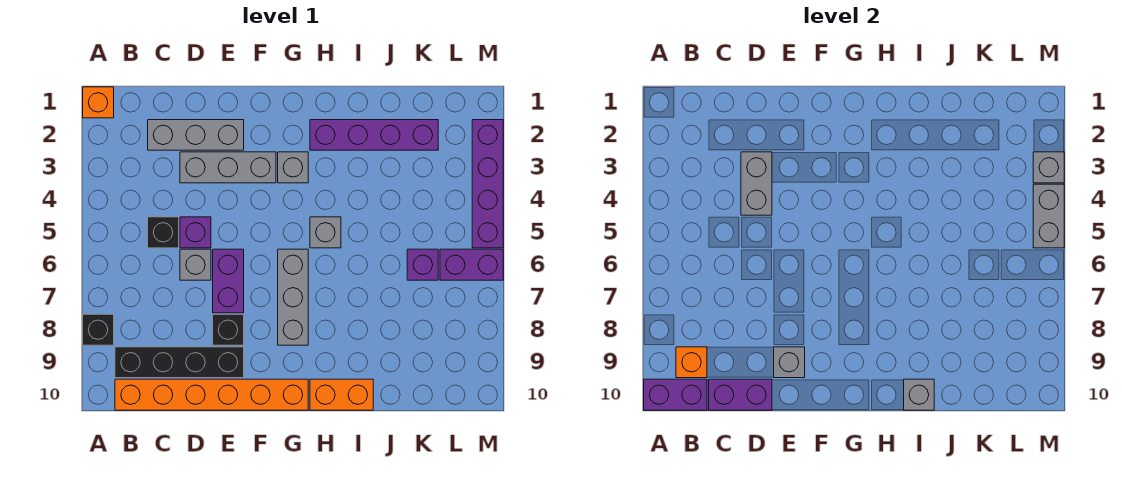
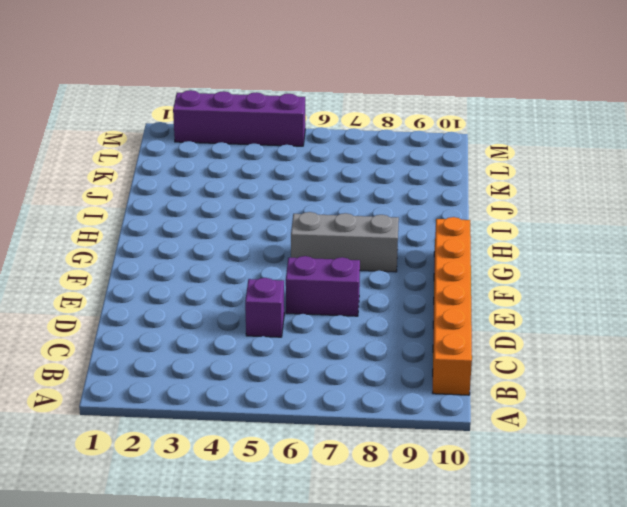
none -> orange brick A1 level 1
none -> black brick A8 level 1
none -> black brick B9:E9 level 1

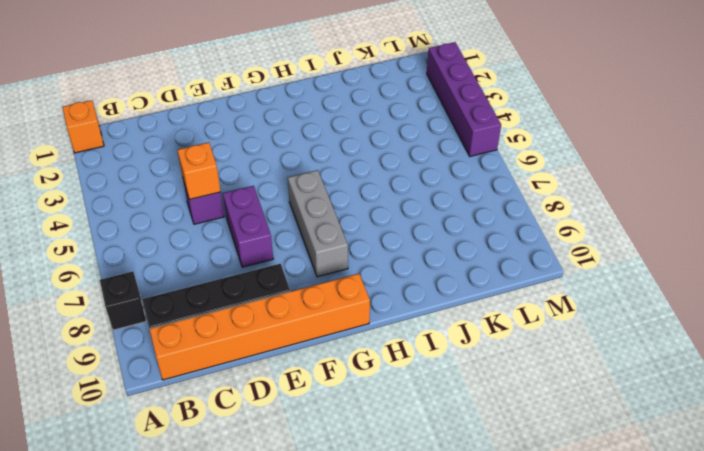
orange brick D5 level 2 -> orange brick B9 level 2
none -> grey brick C2:E2 level 1
none -> black brick C5 level 1
none -> grey brick D3:F3 level 1

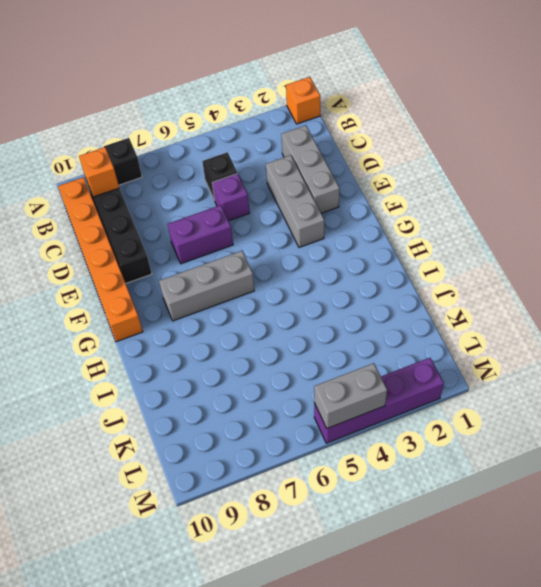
none -> grey brick D6 level 1
none -> black brick E8 level 1
none -> grey brick G3 level 1

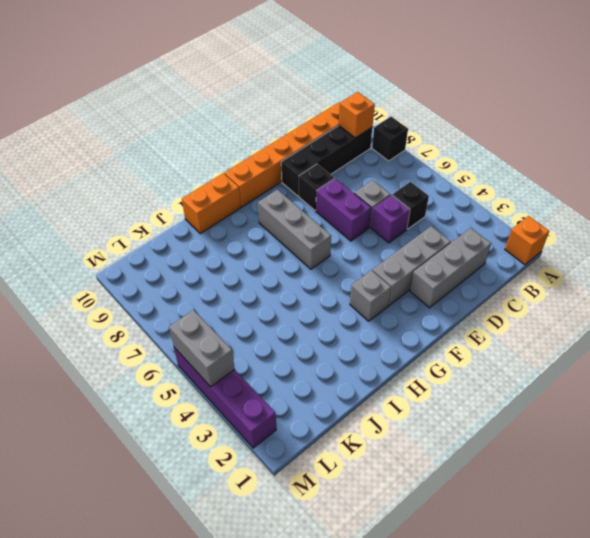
none -> purple brick H2:K2 level 1
none -> grey brick H5 level 1
none -> purple brick K6 level 1

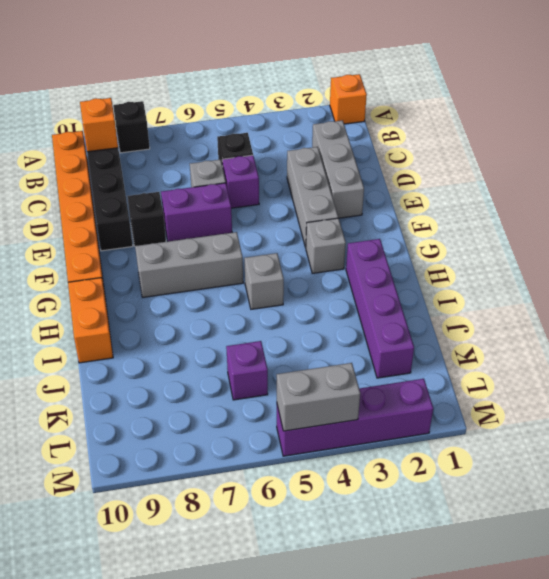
none -> purple brick L6:M6 level 1
none -> purple brick A10:B10 level 2
none -> purple brick C10:D10 level 2

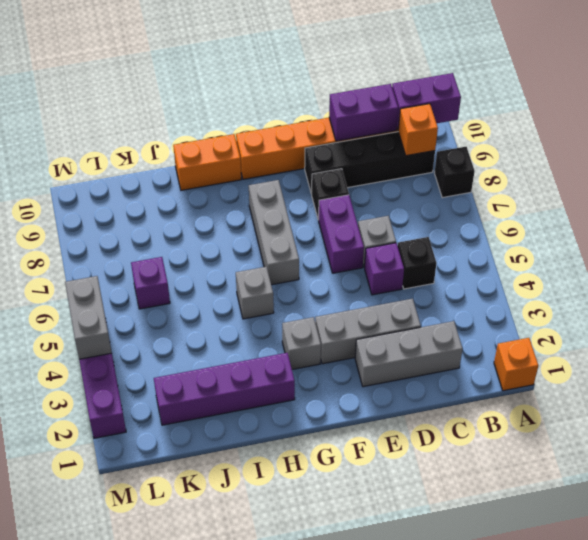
none -> purple brick L6:M6 level 1
none -> grey brick D3:D4 level 2
none -> grey brick E9 level 2

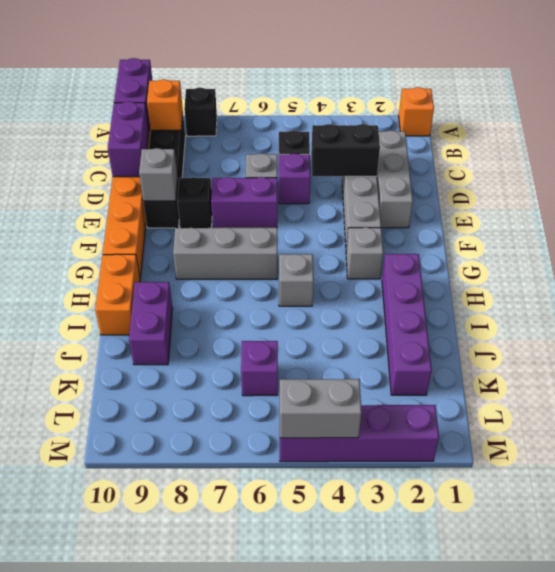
black brick D3:D4 level 2 -> grey brick D3:D4 level 2
purple brick I9:J9 level 1 -> purple brick L6:M6 level 1
none -> grey brick I10 level 2
none -> grey brick M3 level 2

